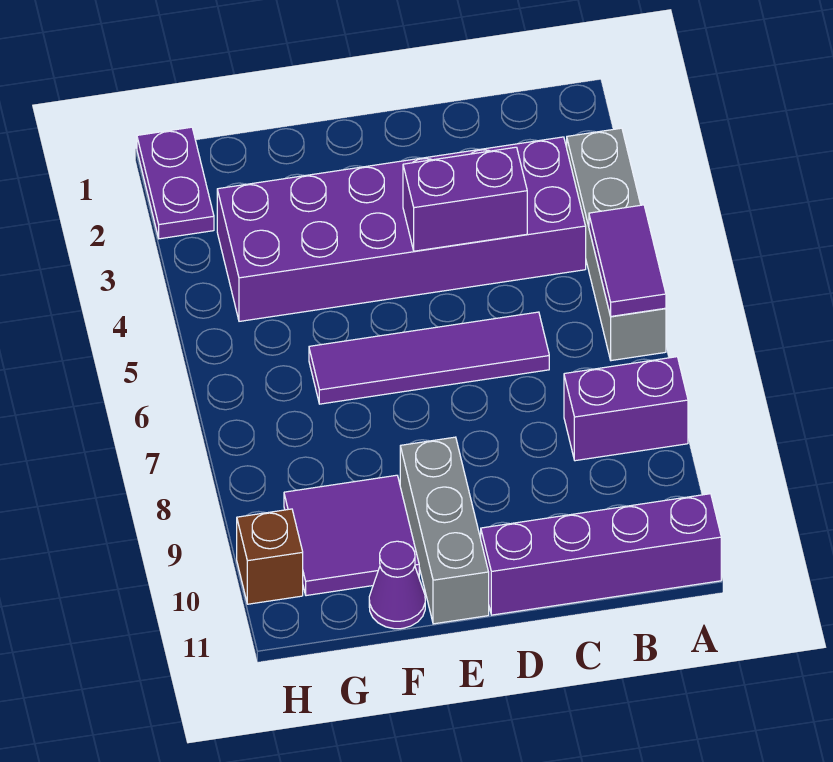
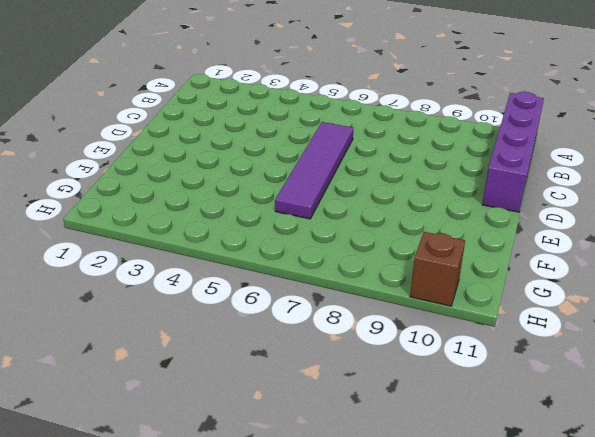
none -> grey brick A3:A6 level 1
none -> purple brick A8:B8 level 1
none -> purple brick B3:G4 level 1

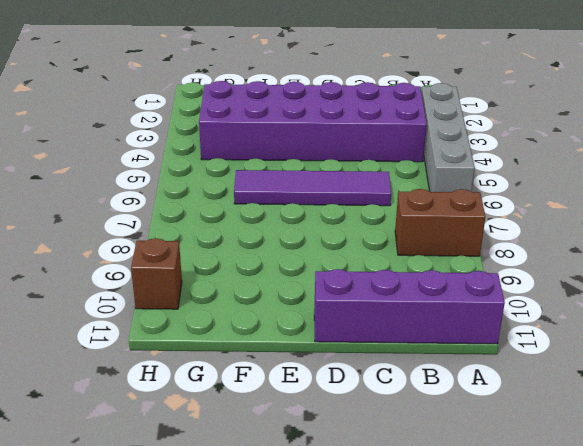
brown brick A8:B8 level 1 -> purple brick A8:B8 level 1
none -> grey brick E9:E11 level 1
none -> purple tile F9:G10 level 1
none -> purple cone F11 level 1

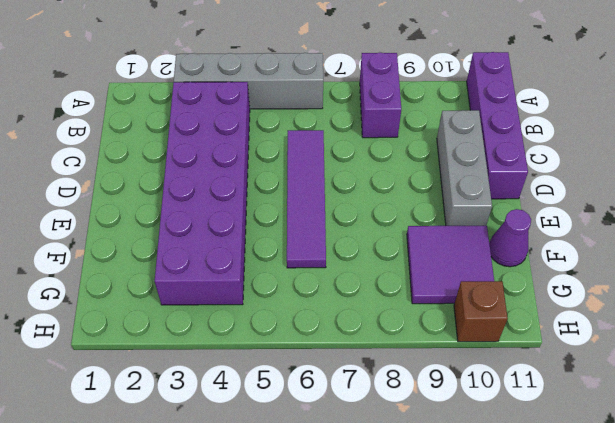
grey brick C10:E10 level 1 -> grey brick E9:E11 level 1
none -> purple plate H1:H2 level 1
none -> purple tile A5:A6 level 2
none -> purple brick C4:D4 level 2

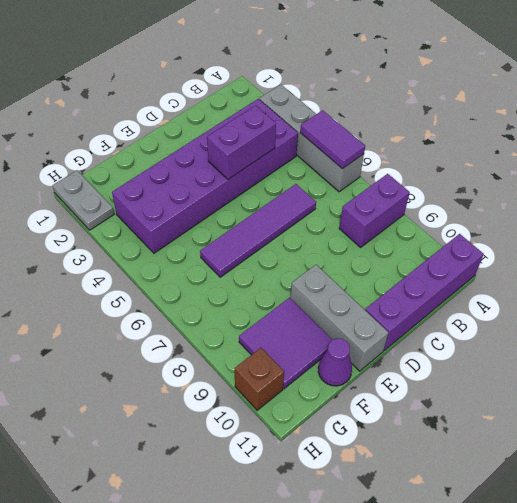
grey plate H1:H2 level 1 -> purple plate H1:H2 level 1

